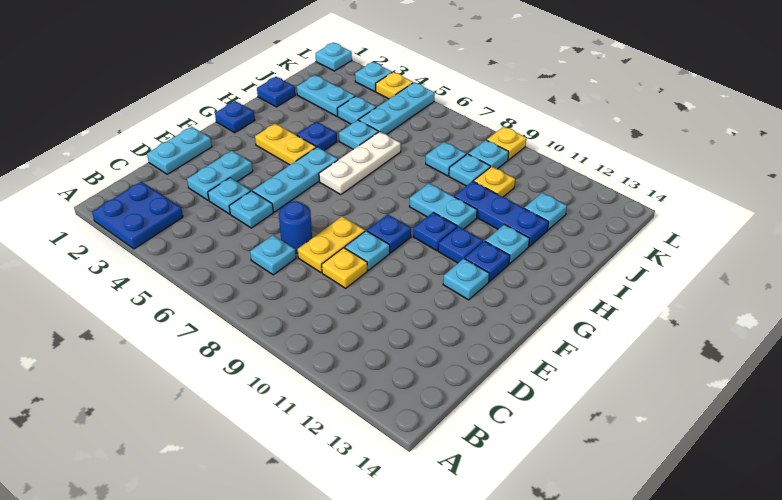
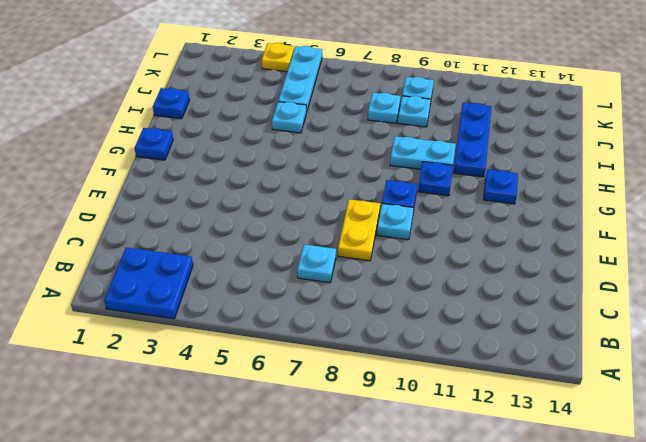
blue plate H11:J11 level 1 -> blue plate I10:I12 level 1
none -> cyan plate D1:E1 level 1
none -> cyan plate D3:E3 level 1
none -> cyan plate D4 level 1
none -> cyan plate D5 level 1

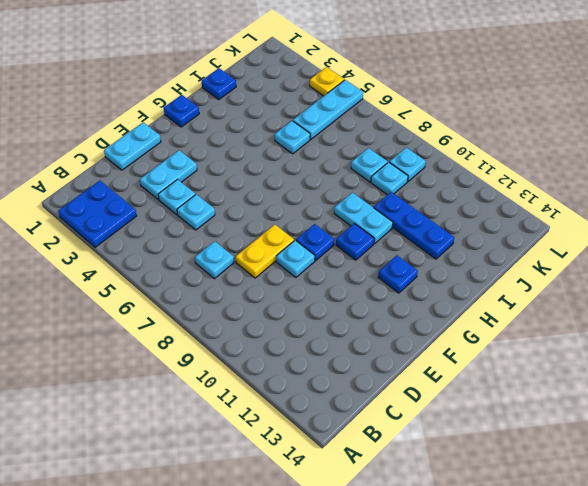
none -> blue round brick D7 level 1
none -> yellow plate D9 level 1
none -> cyan plate E5:G5 level 1
none -> cyan plate F12 level 1

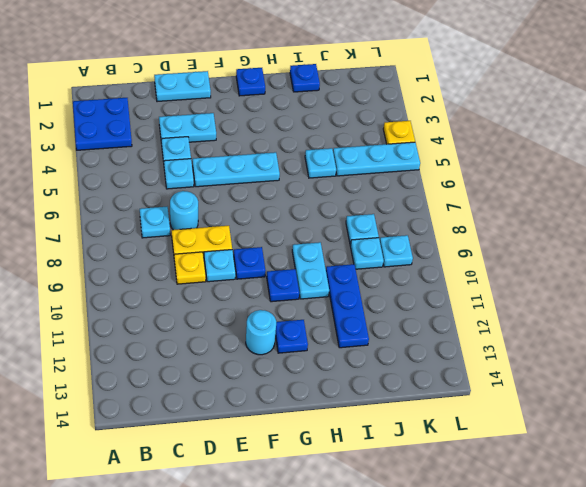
cyan round brick D7 level 1 -> blue round brick D7 level 1
cyan round brick F12 level 1 -> cyan plate F12 level 1
none -> yellow plate G3:G4 level 1
none -> white plate G6:I6 level 1
none -> blue plate G11 level 1
none -> blue plate H4 level 1

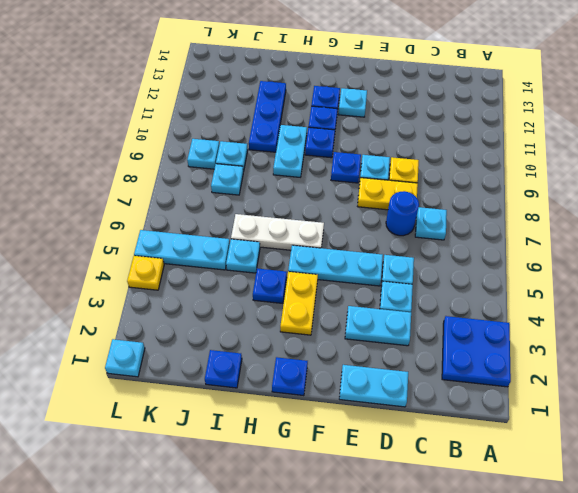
none -> cyan plate H12 level 1
none -> cyan plate J2:J3 level 1
none -> cyan plate J4 level 1
none -> yellow plate J10 level 1

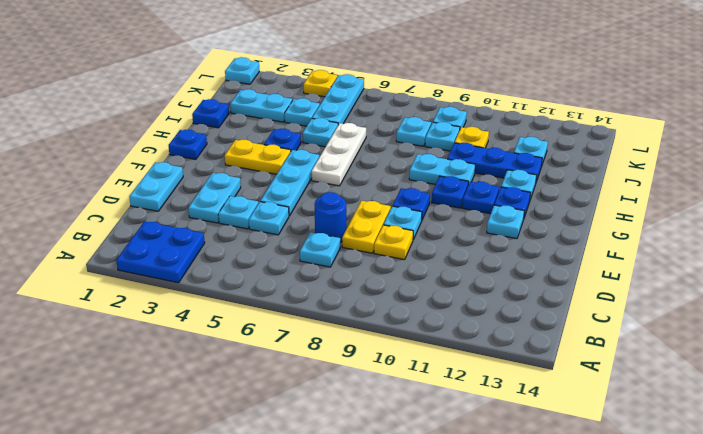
none -> cyan plate L3 level 1
none -> yellow plate L9 level 1

